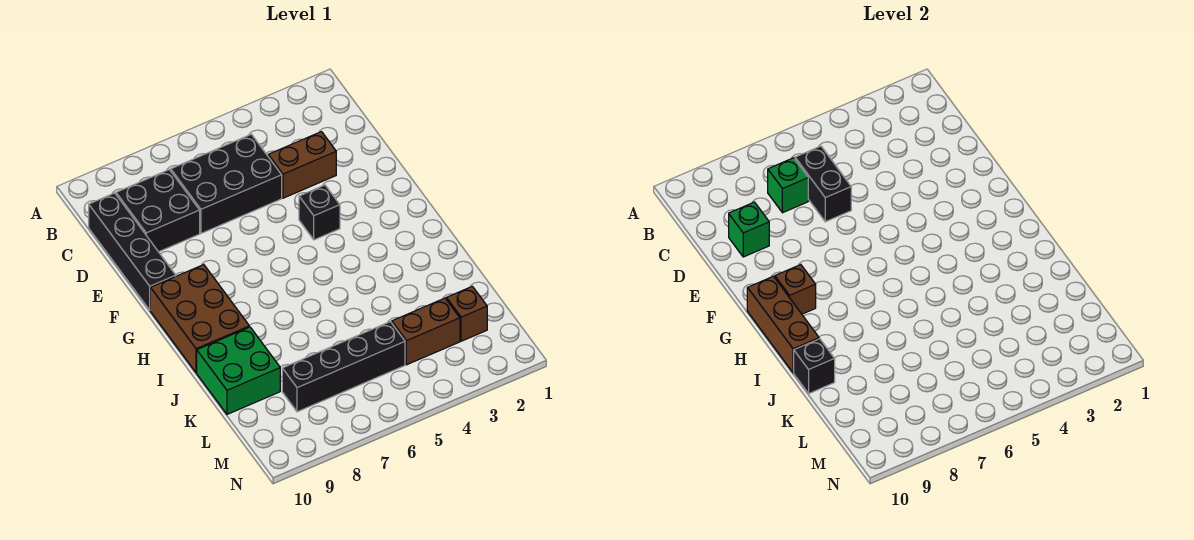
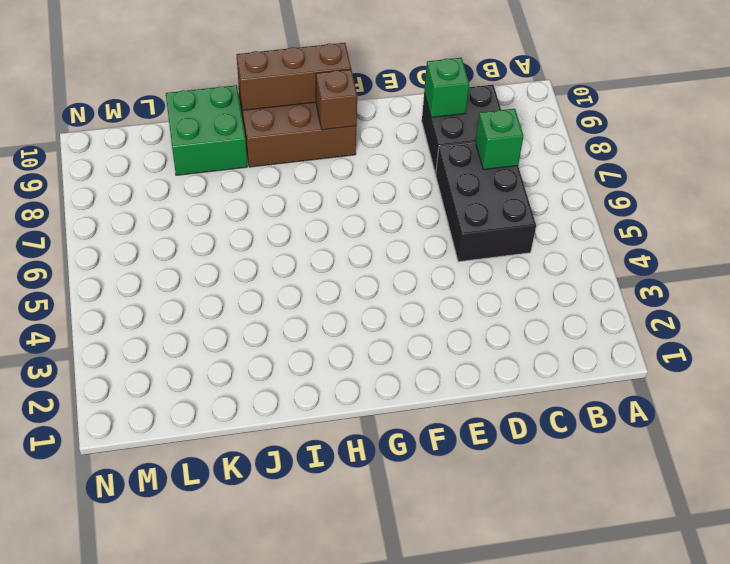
none -> black brick C10:F10 level 1
none -> brown brick D3:D4 level 1
none -> black brick F4 level 1

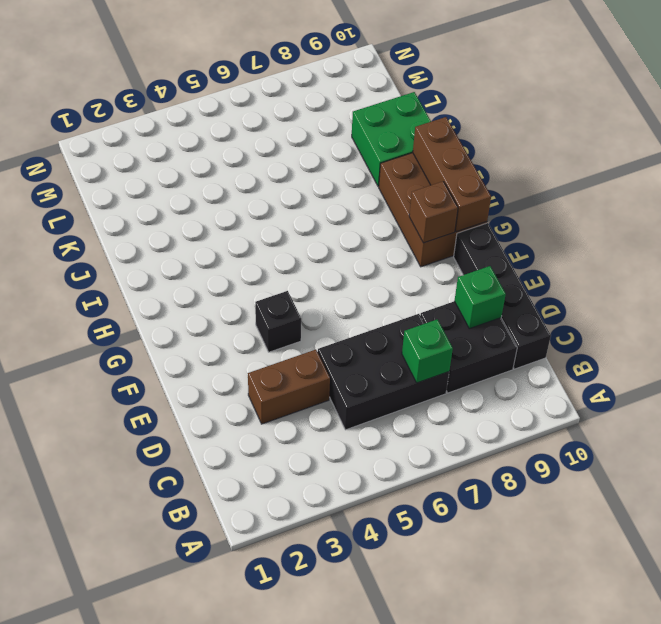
none -> brown brick L2 level 1
none -> brown brick L3:L4 level 1
none -> black brick L5:L8 level 1

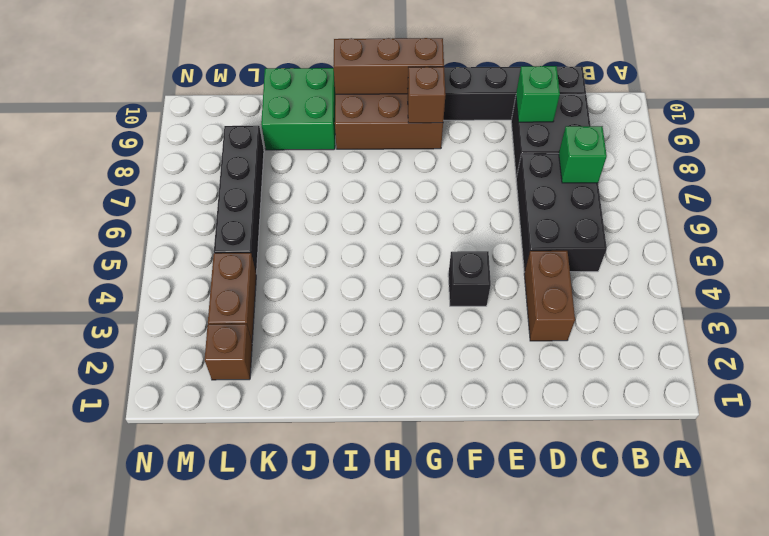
none -> black brick C6:D6 level 2
none -> black brick J10 level 2

